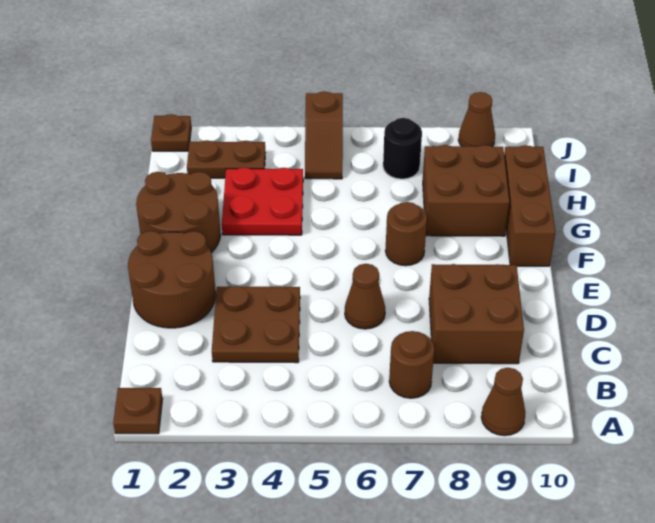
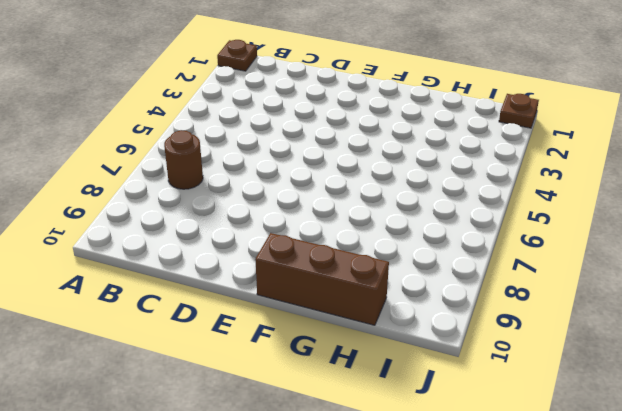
none -> brown cone A9 level 1
none -> brown plate C3:D4 level 1
none -> brown brick C8:D9 level 1

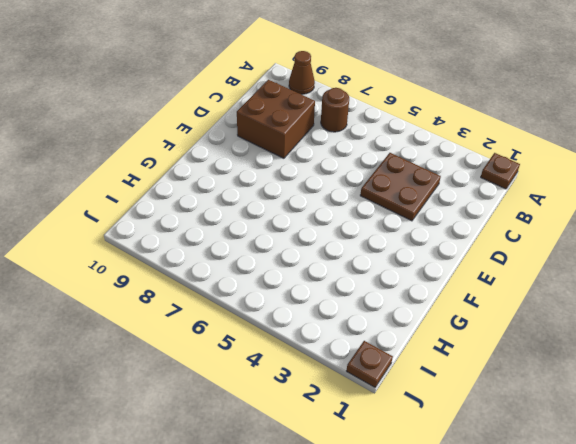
none -> brown round brick D1:E2 level 1
none -> brown cone D6 level 1
none -> brown round brick F1:G2 level 1

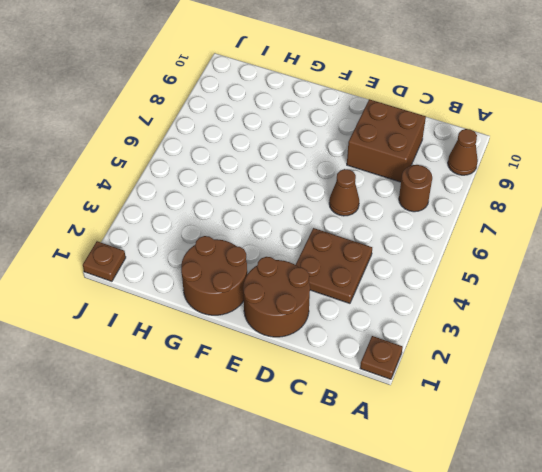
none -> brown round brick F7 level 1
none -> brown brick F10:H10 level 1
none -> red plate G3:H4 level 1

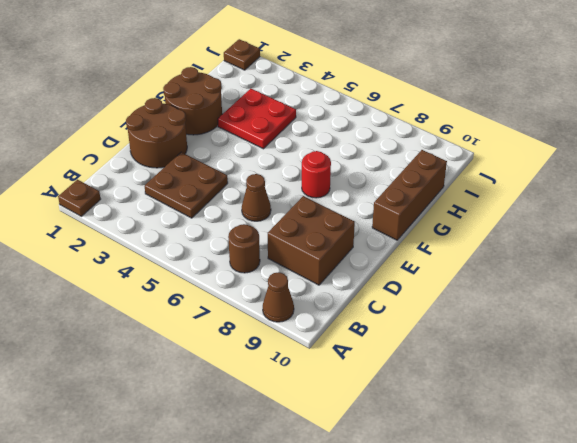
red round brick F7 level 1 -> brown round brick F7 level 1
none -> brown brick G8:H9 level 1
none -> brown plate I2:I3 level 1
none -> brown slope I5:J5 level 1 top J

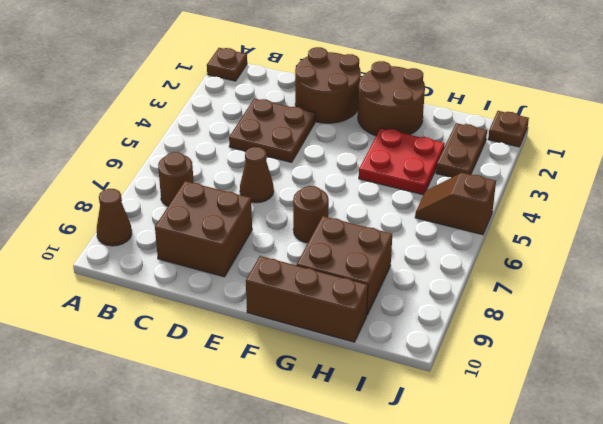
none -> black round brick I7 level 1
none -> brown cone J9 level 1

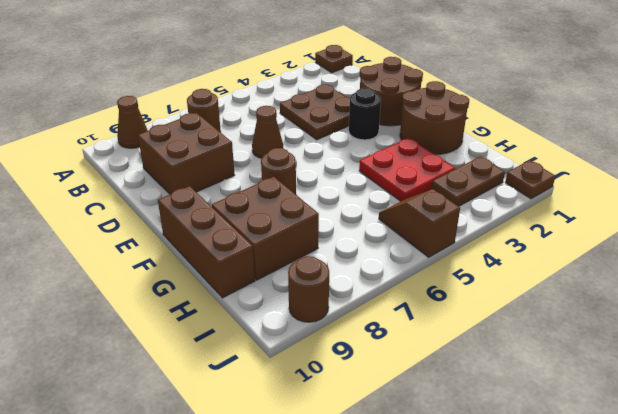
black round brick E3 level 1 -> black round brick I7 level 1
brown round brick J9 level 1 -> brown cone J9 level 1

